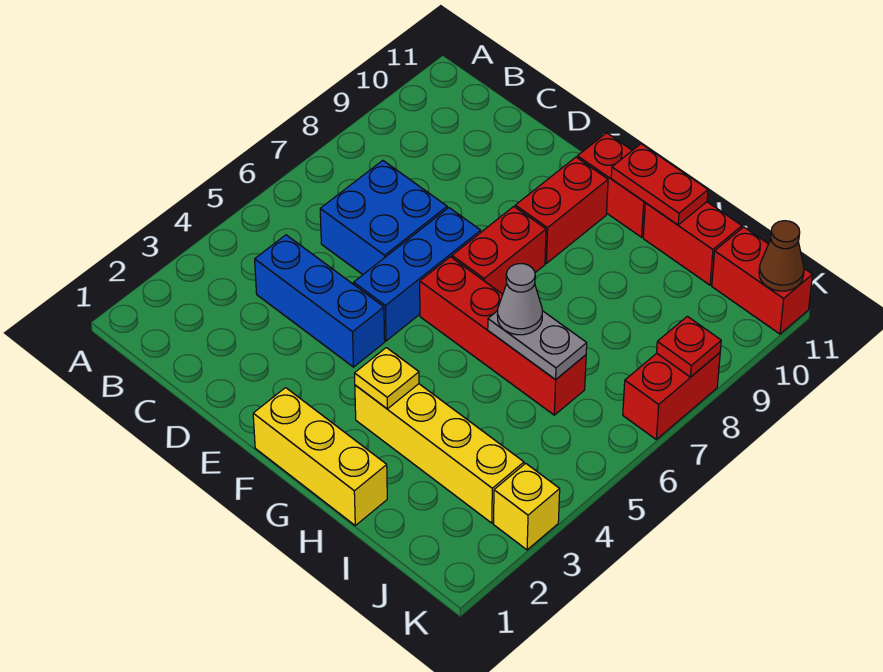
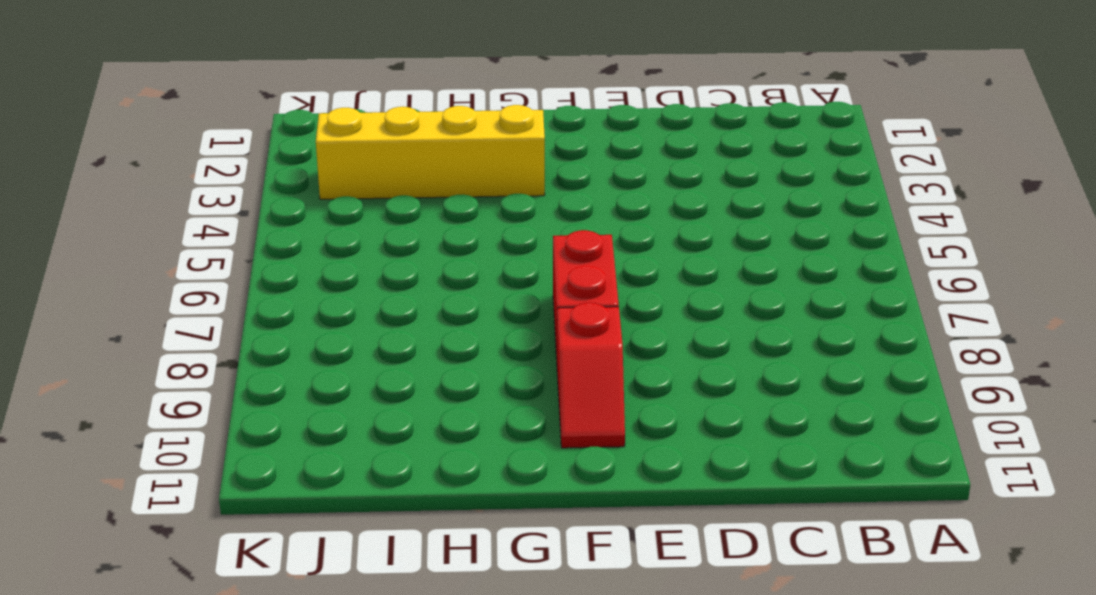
red slope F9:F10 level 1 top 9 -> red brick F9:F10 level 1
none -> blue brick C4:E4 level 1
none -> blue brick C6:D7 level 1
none -> blue brick E5:E7 level 1

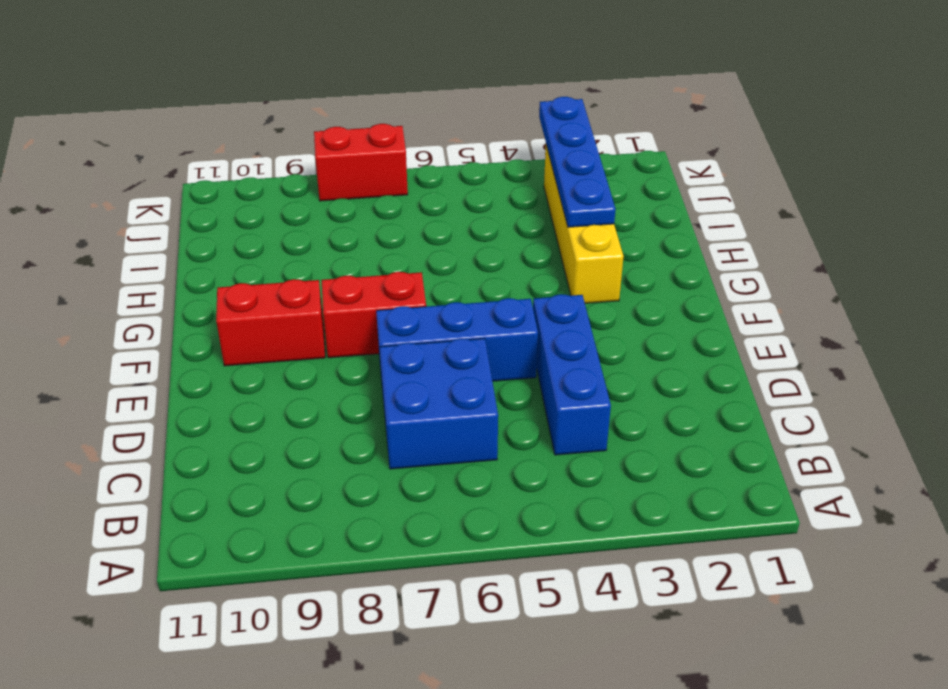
blue plate H3:K3 level 2 -> none
none -> yellow brick F1:H1 level 1
none -> red brick F6:I6 level 1
none -> red brick F11:G11 level 1

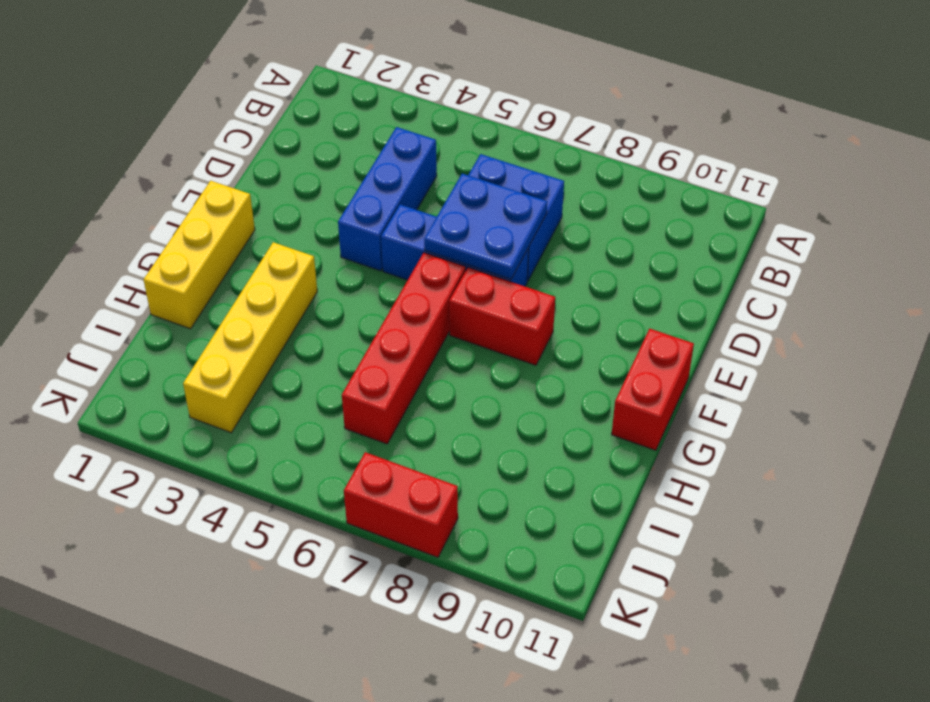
blue plate D6:E7 level 2 -> none
none -> red brick F9:F10 level 1
none -> red brick H11:I11 level 1
none -> red brick J11:K11 level 1

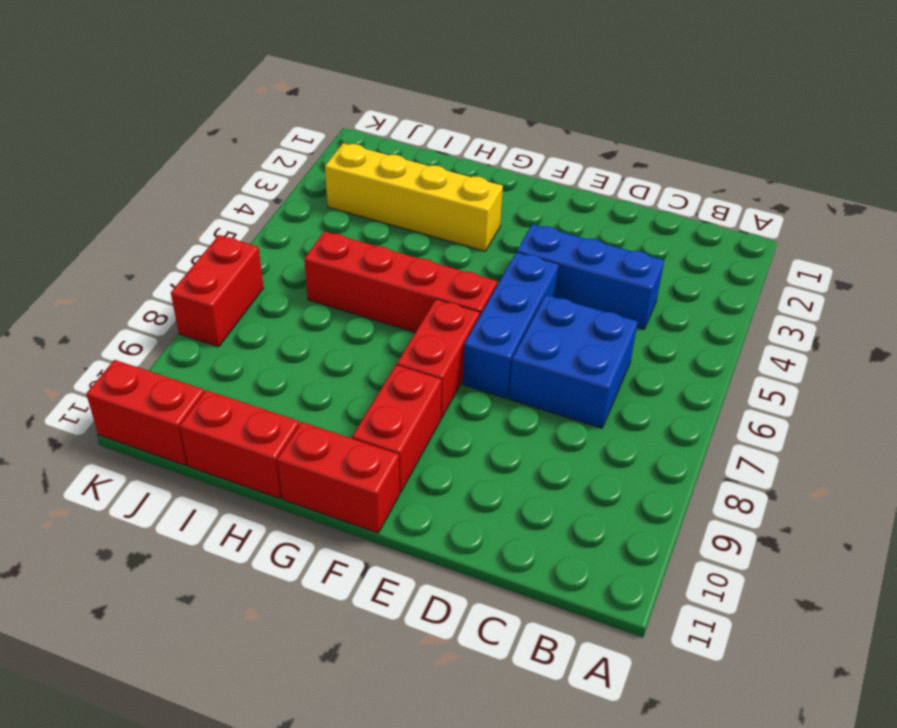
none -> yellow brick F1:H1 level 1
none -> yellow brick K3 level 1
none -> yellow plate G3 level 2

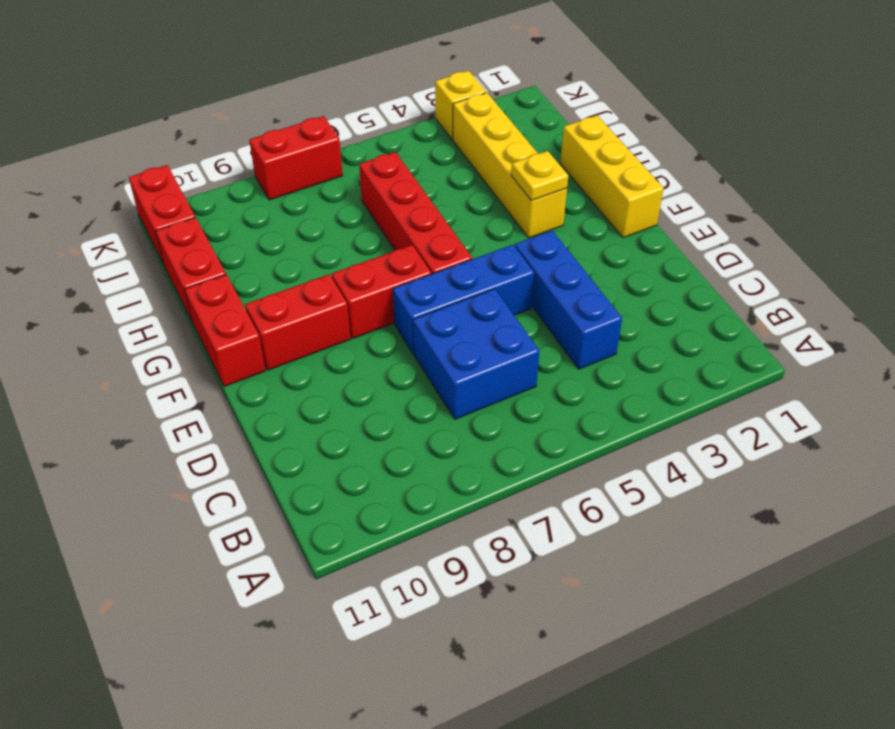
none -> red plate G11:H11 level 2
none -> grey plate H6:I6 level 2
none -> red plate K8 level 2

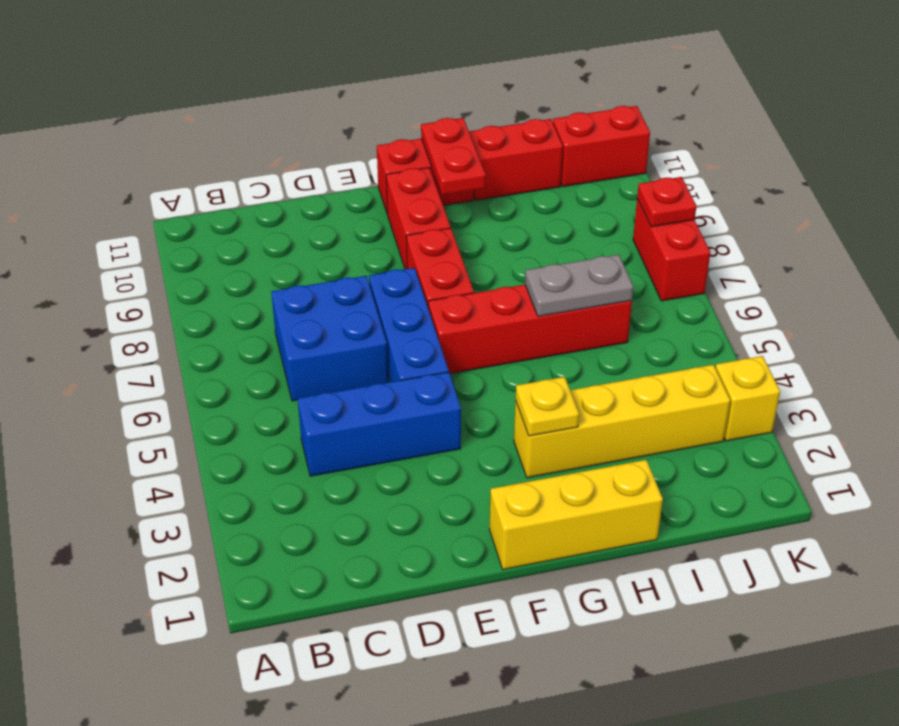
red plate G10:G11 level 2 -> red plate G11:H11 level 2
none -> brown cone K11 level 2
none -> grey cone H6 level 3

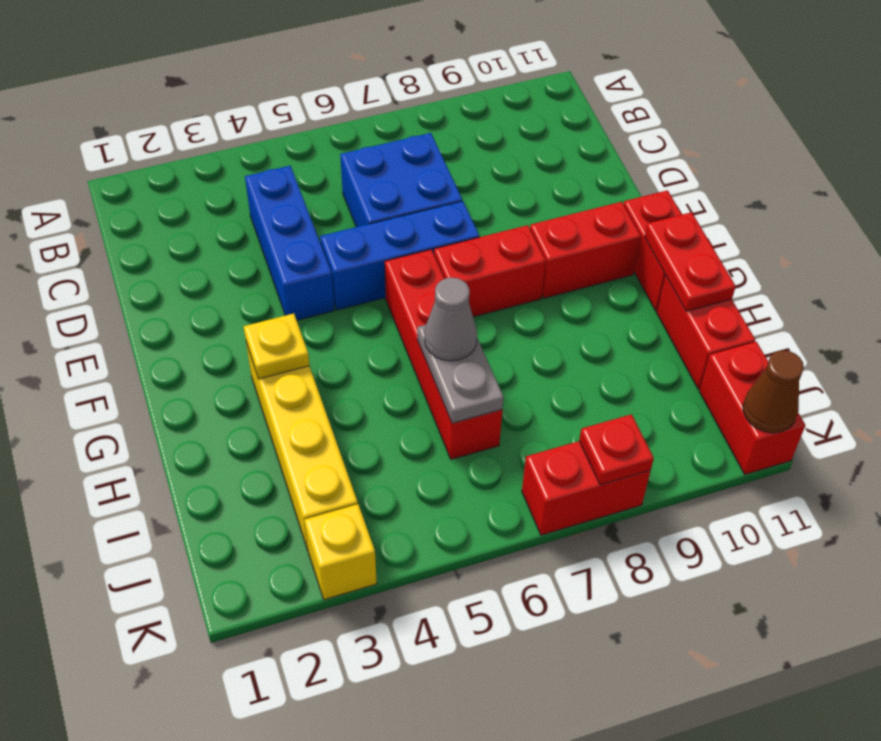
none -> yellow brick F1:H1 level 1

